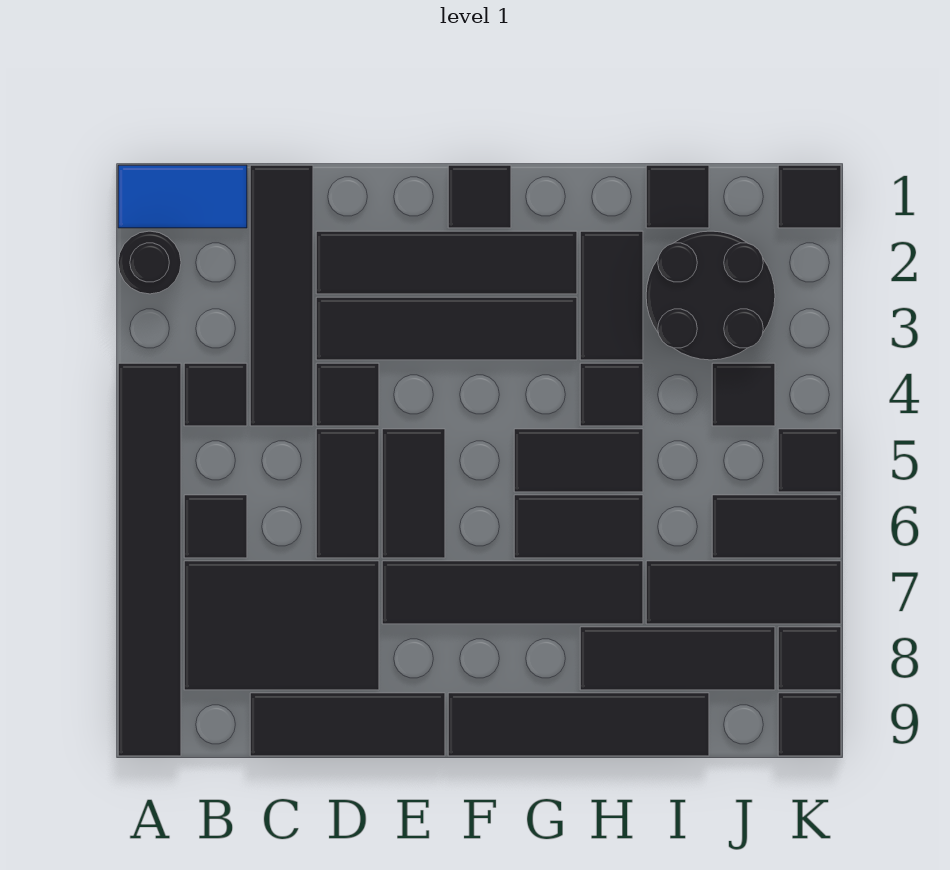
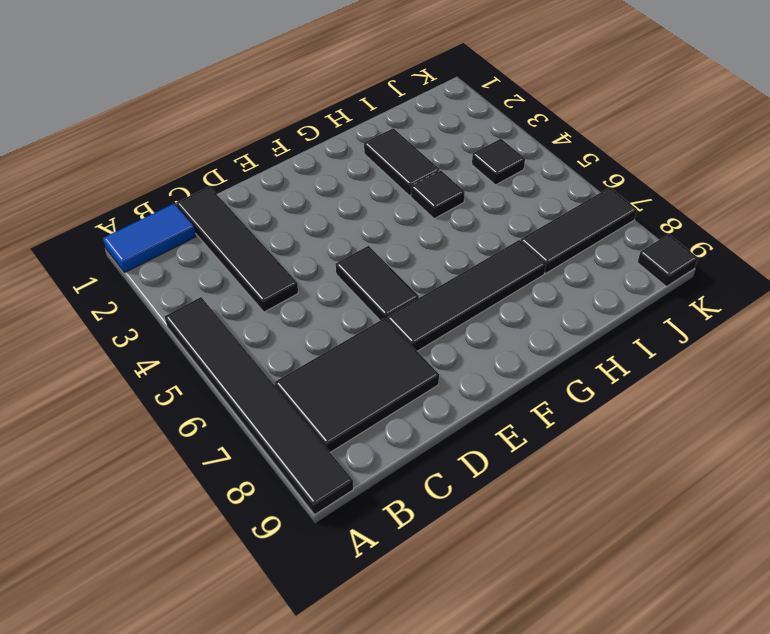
none -> black round brick A2 level 1
none -> black tile B4 level 1
none -> black tile B6 level 1
none -> black tile C9:E9 level 1

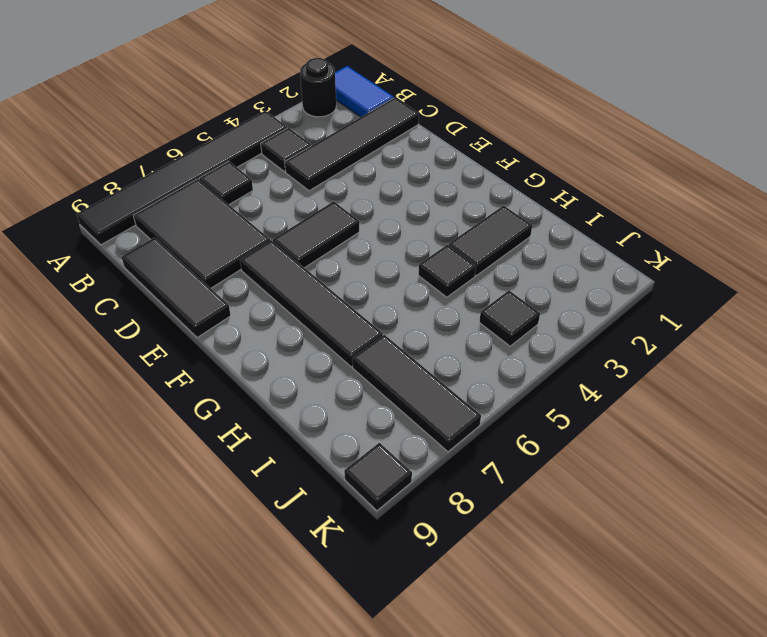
none -> black tile D2:G2 level 1
none -> black tile D3:G3 level 1
none -> black tile D4 level 1
none -> black tile D5:D6 level 1

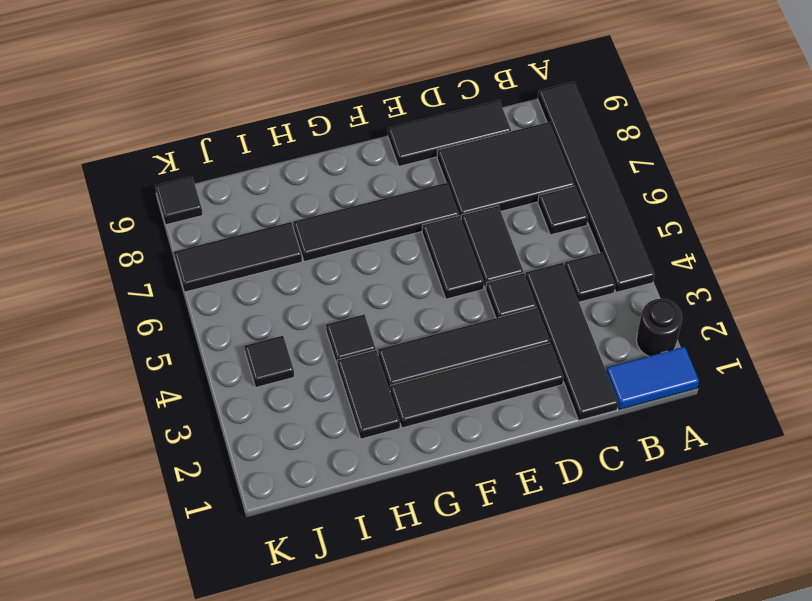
none -> black tile F1 level 1
none -> black tile F9:I9 level 1
none -> black tile G5:H5 level 1
none -> black tile G6:H6 level 1

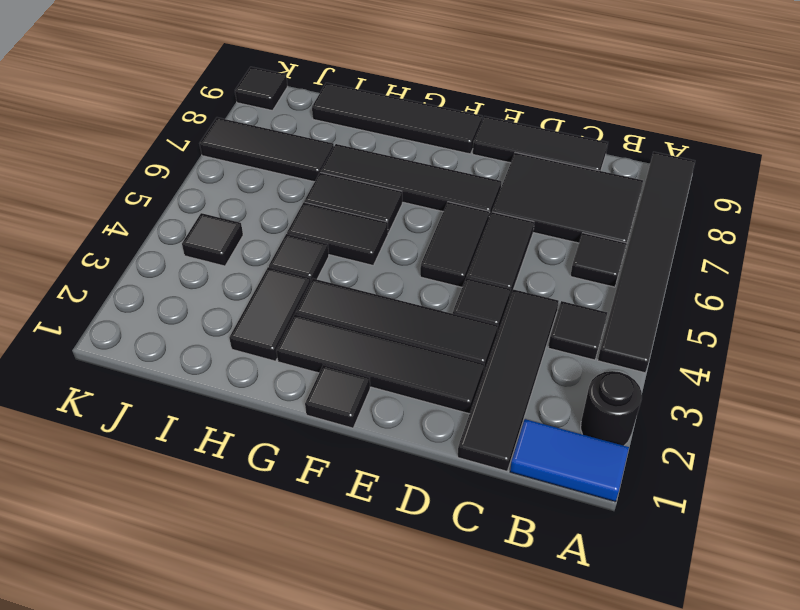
none -> black tile H8:J8 level 1
none -> black tile I1 level 1
none -> black round brick I2:J3 level 1
none -> black tile J6:K6 level 1

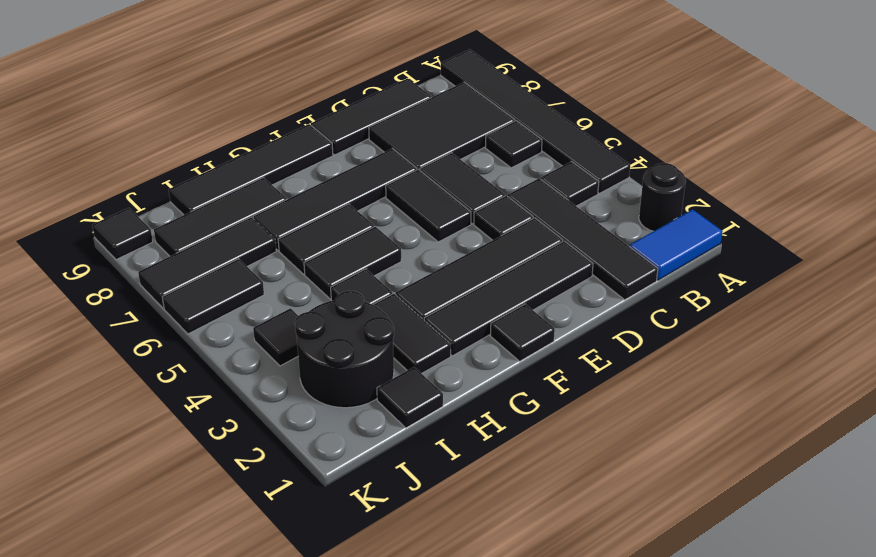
none -> black tile K1 level 1
none -> black tile K5 level 1
none -> black tile K8 level 1

